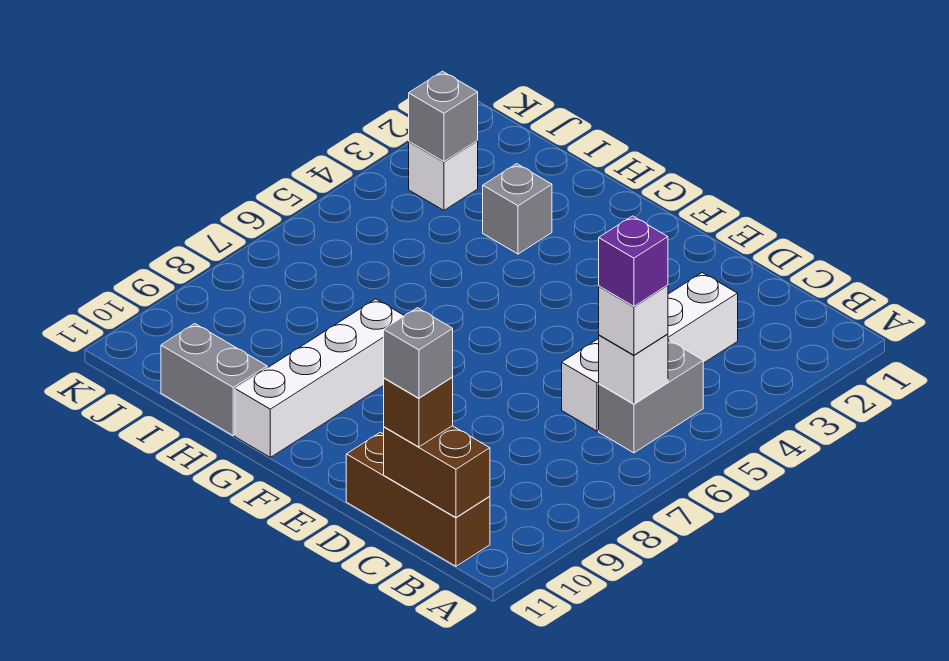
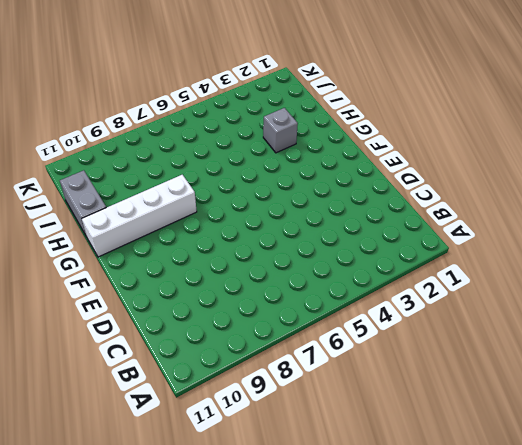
none -> grey brick B5:B6 level 1
none -> brown brick B11:D11 level 1
none -> white brick C3:C6 level 1

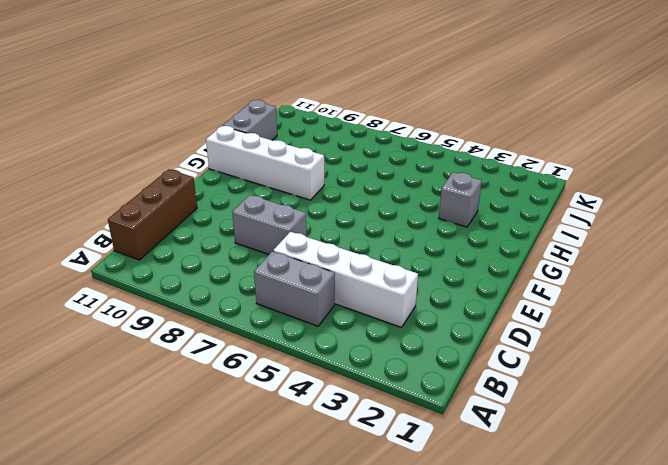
grey brick D7:D8 level 1 -> none
none -> white brick J3 level 1
none -> white brick B6 level 2
none -> brown brick B11:C11 level 2

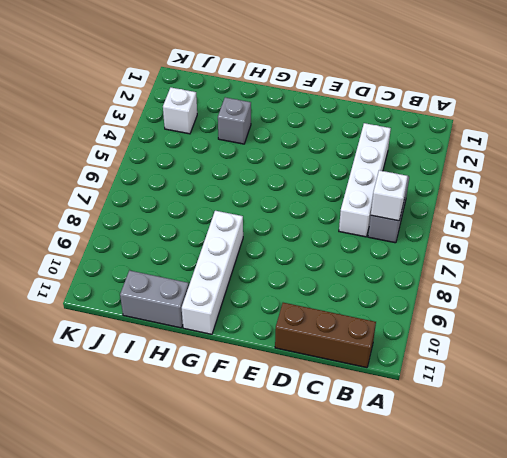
none -> brown brick B11:C11 level 2
none -> grey brick J3 level 2
none -> white brick B6 level 3

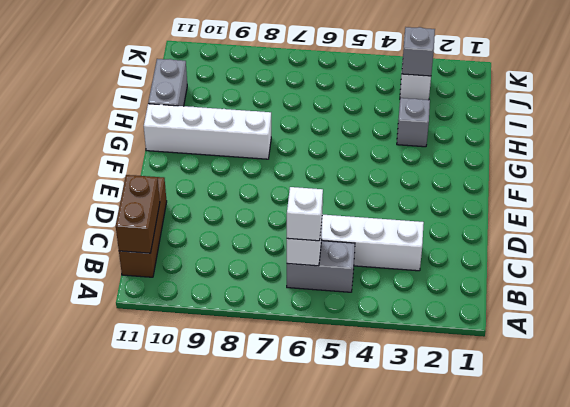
none -> brown brick C11 level 3
none -> purple brick B6 level 4
none -> grey brick C11 level 4

